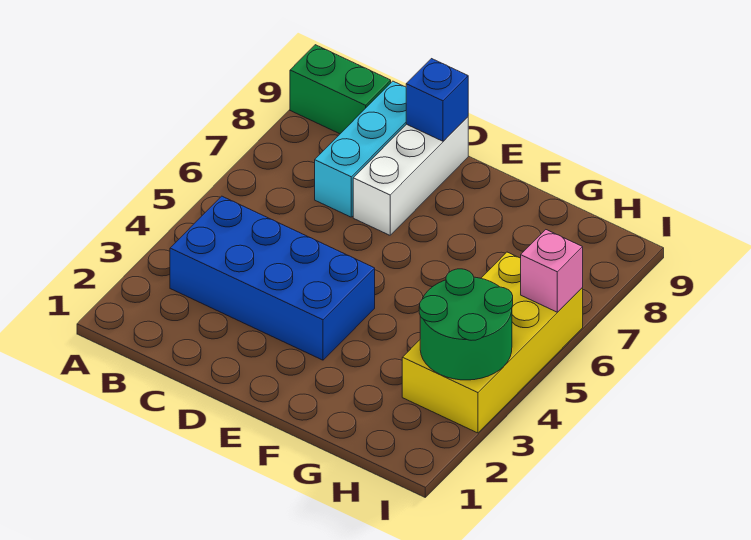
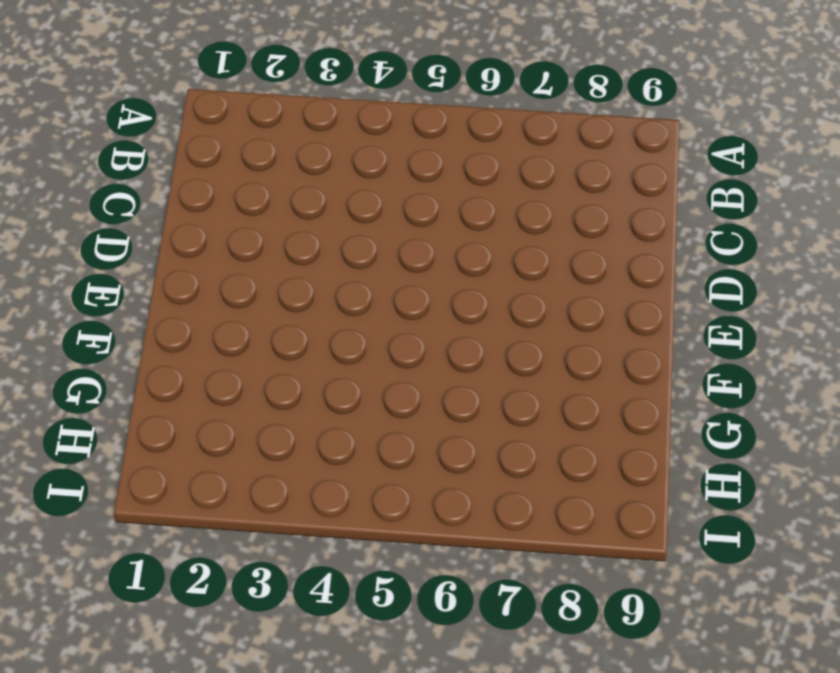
none -> green brick A9:B9 level 1
none -> blue brick B3:E4 level 1

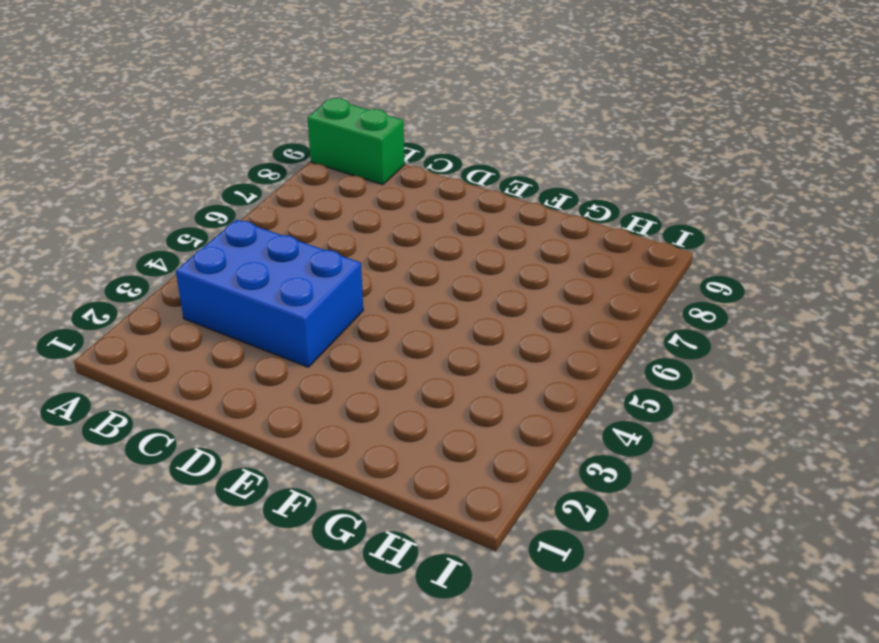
blue brick B3:D4 level 1 -> blue brick B3:E4 level 1
none -> cyan brick C7:C9 level 1
none -> white brick D7:D9 level 1

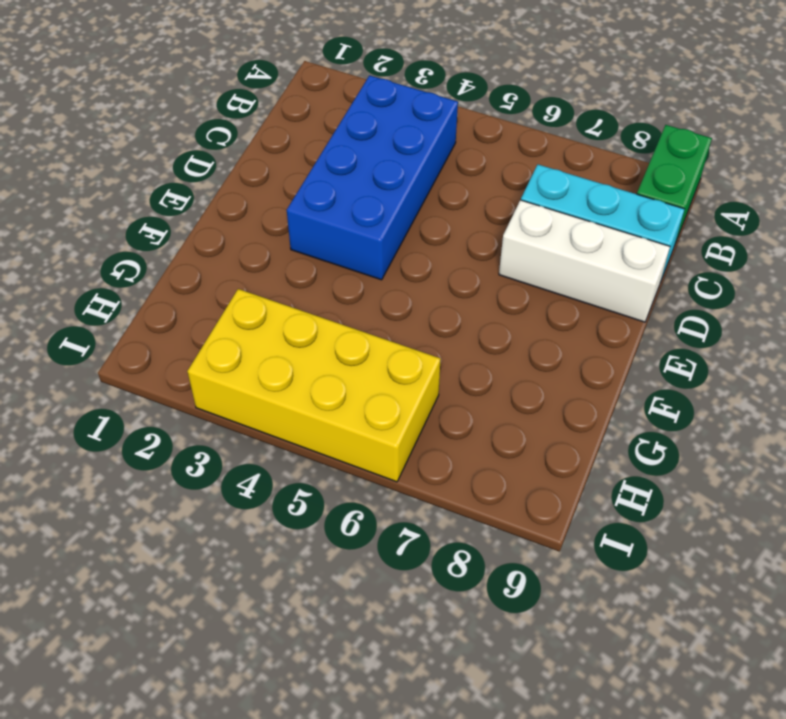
none -> blue brick D9 level 2
none -> green round brick H3:I4 level 2

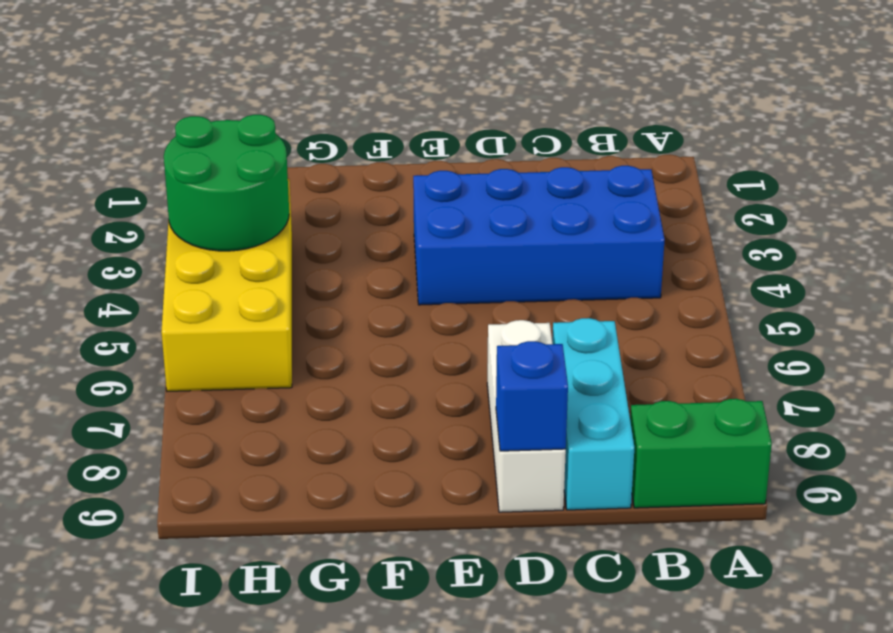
none -> pink brick I6 level 2

